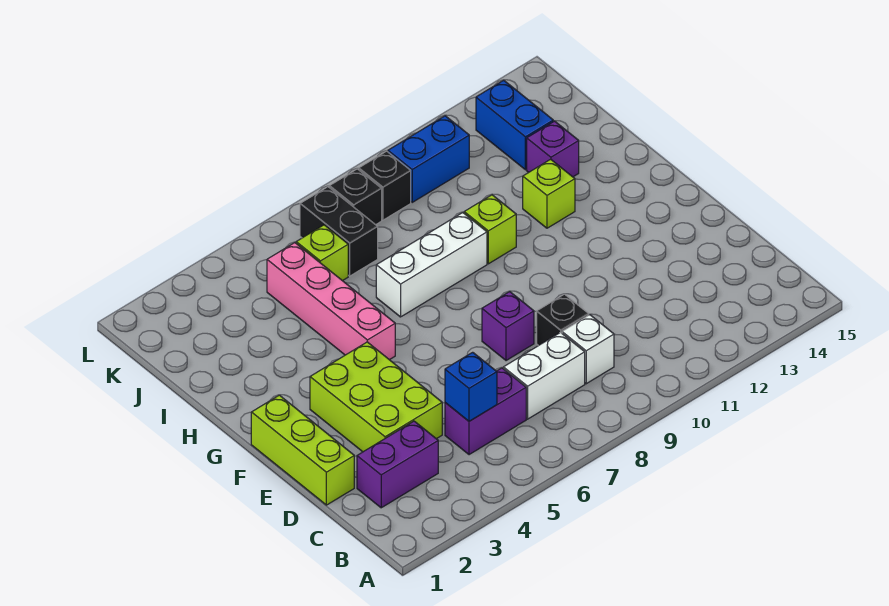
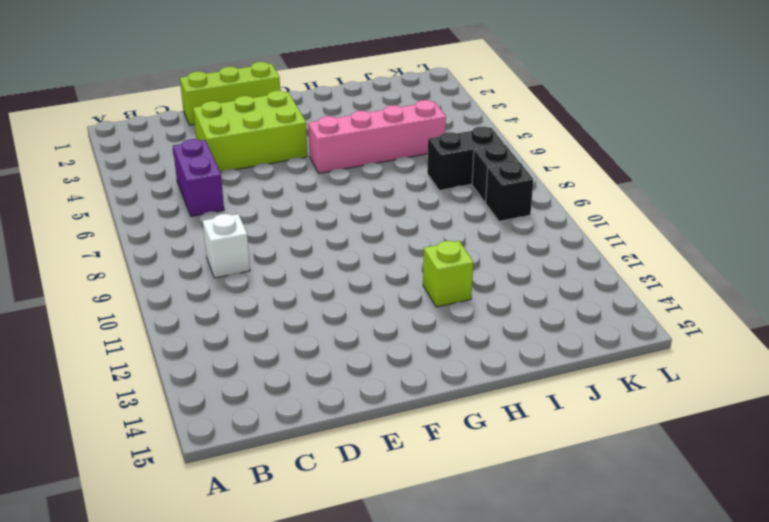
none -> purple brick C2:C3 level 1
none -> white brick C7:C8 level 1
none -> black brick D9 level 1

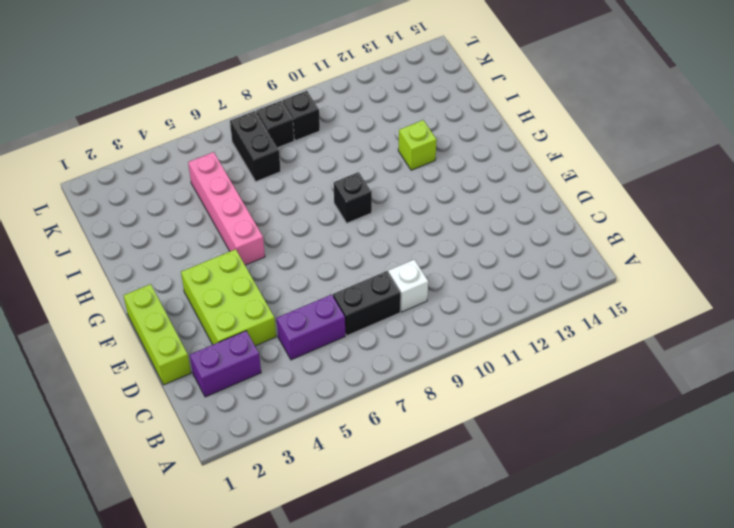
black brick C7:C8 level 1 -> white brick C7:C8 level 1
black brick G9 level 1 -> black brick D9 level 1
none -> purple brick E8 level 1
none -> white brick H7:H9 level 1
none -> lime brick H10 level 1

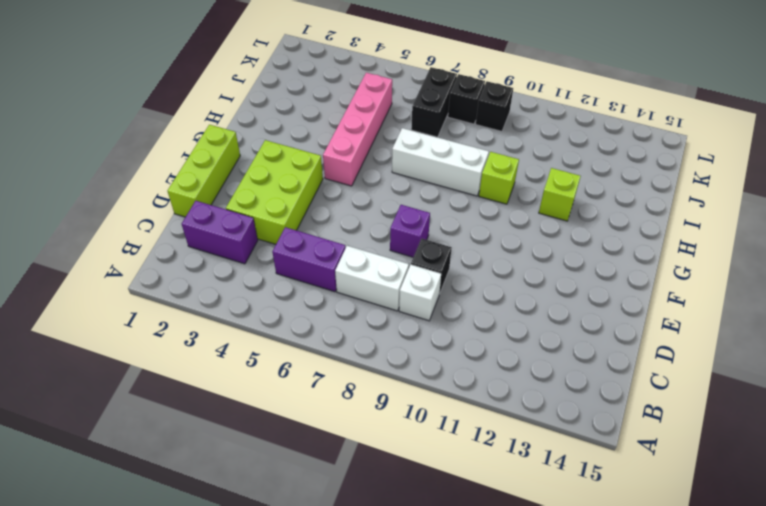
none -> purple brick I13 level 1
none -> lime brick J6 level 1
none -> blue brick J13:K13 level 1

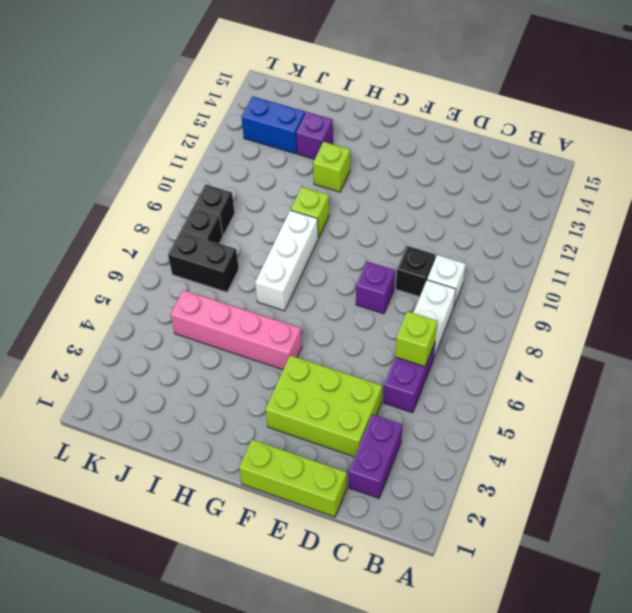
lime brick C6 level 2 -> lime brick J6 level 1
none -> blue brick K10:K11 level 1
none -> blue brick C5 level 2

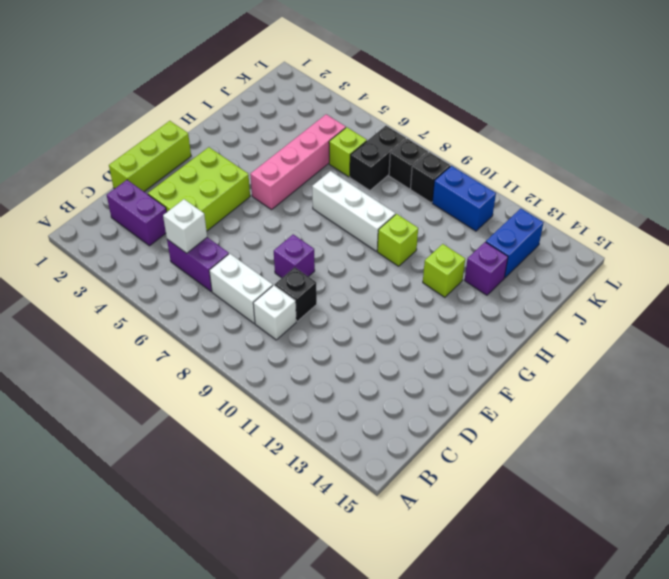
white brick C5 level 2 -> blue brick C5 level 2

